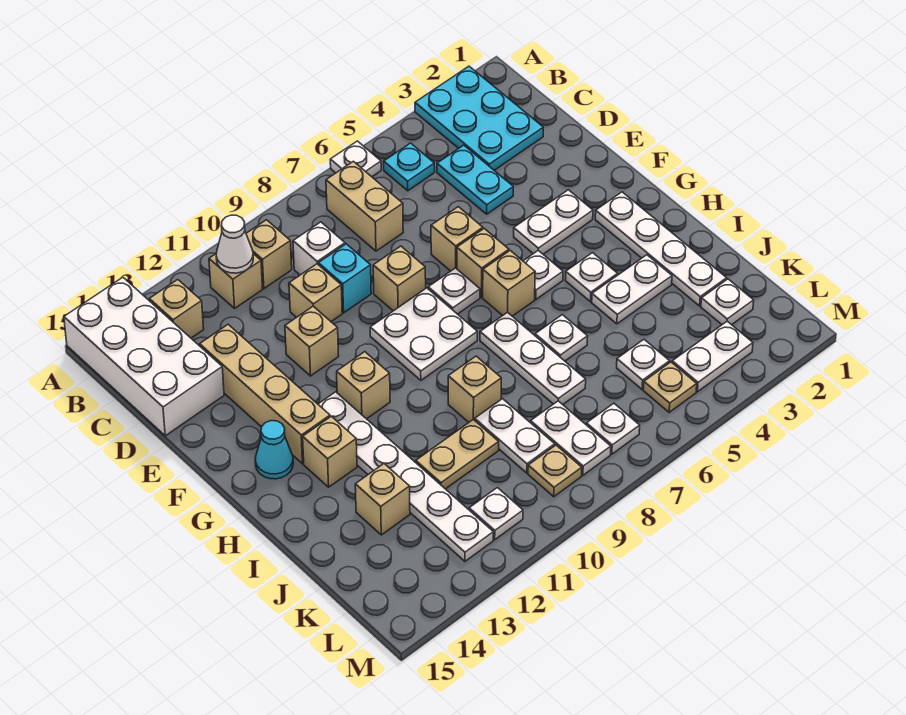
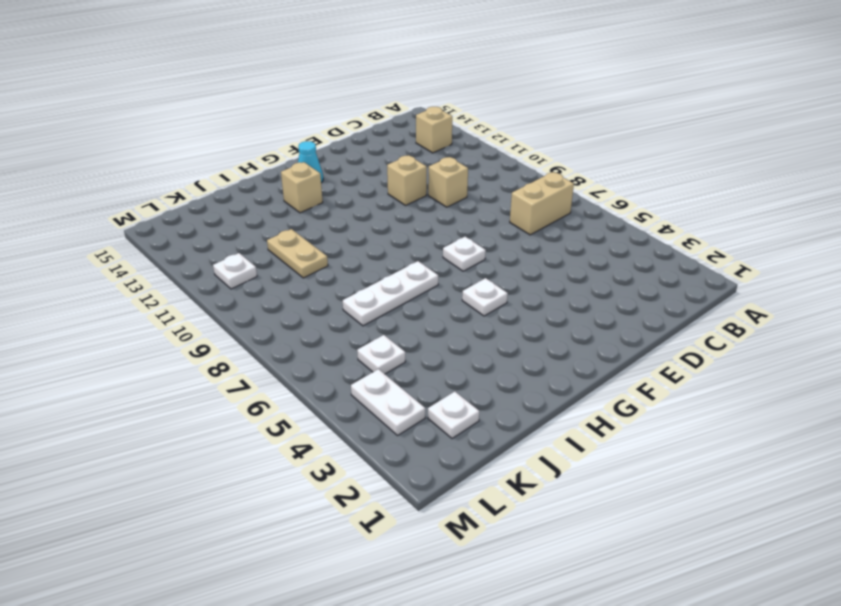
none -> cyan plate A2:C3 level 1
none -> white plate A6 level 1
none -> white brick A14:D15 level 1
none -> cyan plate B5 level 1

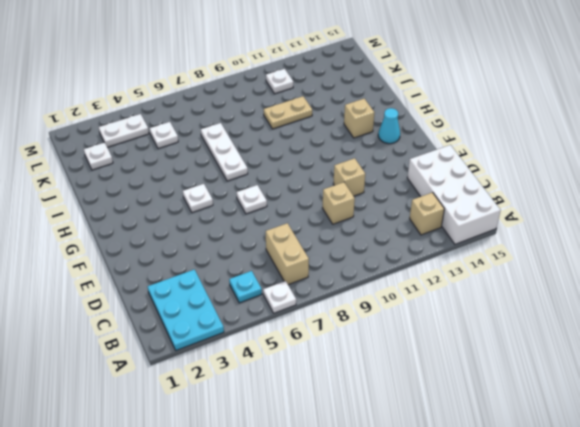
none -> tan brick B10 level 1
none -> tan brick B11 level 1
none -> cyan plate C4:D4 level 1
none -> white brick C9 level 1

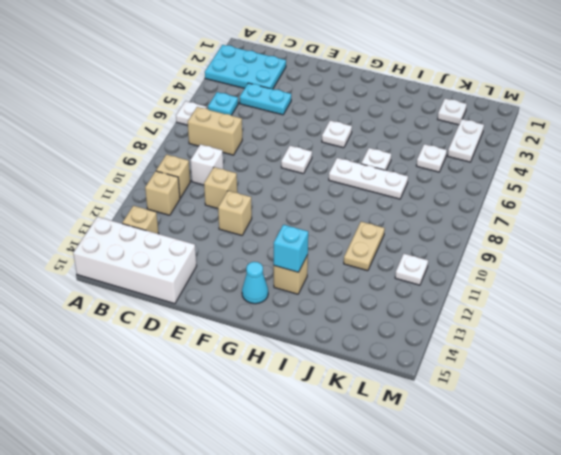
cyan brick H13 level 2 -> cyan brick D9 level 1
none -> tan brick D13:G13 level 1
none -> tan brick E6 level 1
none -> tan brick E8 level 1
none -> white plate F3:F4 level 1

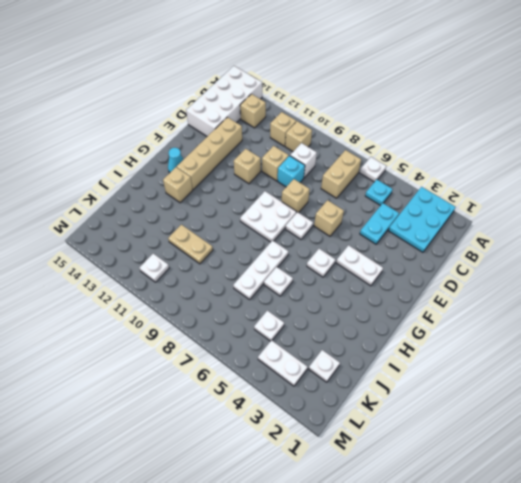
none -> tan brick F6 level 1
none -> white plate G2:J2 level 1
none -> tan brick G6 level 1
none -> tan brick G11 level 1

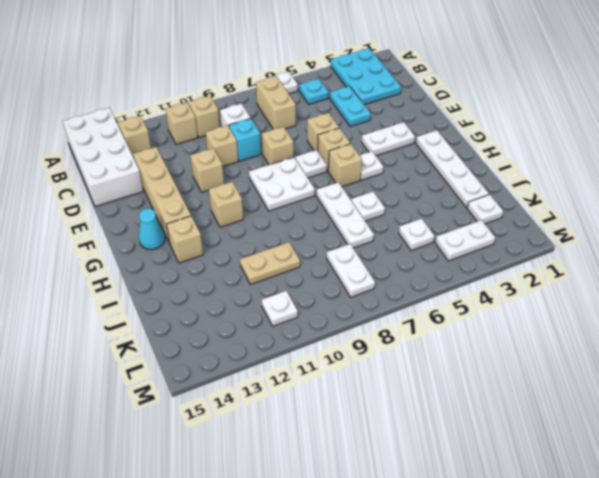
none -> white plate G12:L12 level 1
none -> white plate H4 level 1
none -> white plate I3:I4 level 1
none -> tan brick I9 level 1

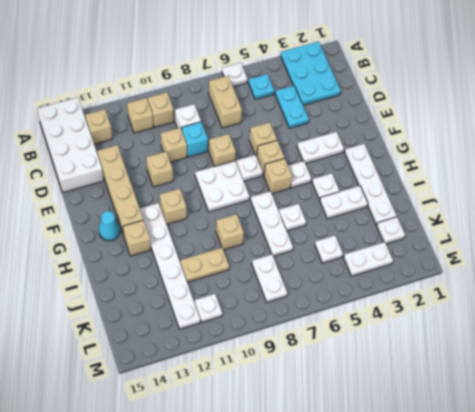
none -> white plate J9:K9 level 1
none -> tan brick J13 level 1
none -> tan plate L5 level 1
none -> white plate L7 level 1

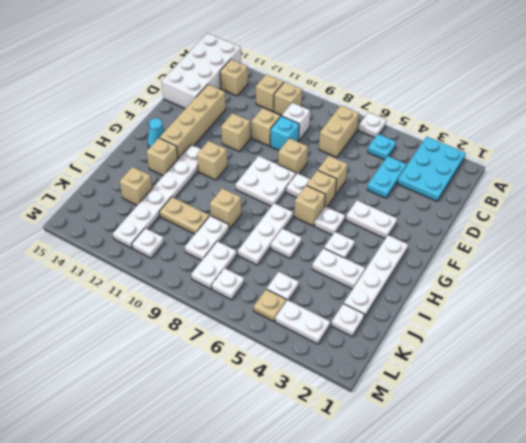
none -> tan plate L9 level 1
none -> white cone B11 level 2

